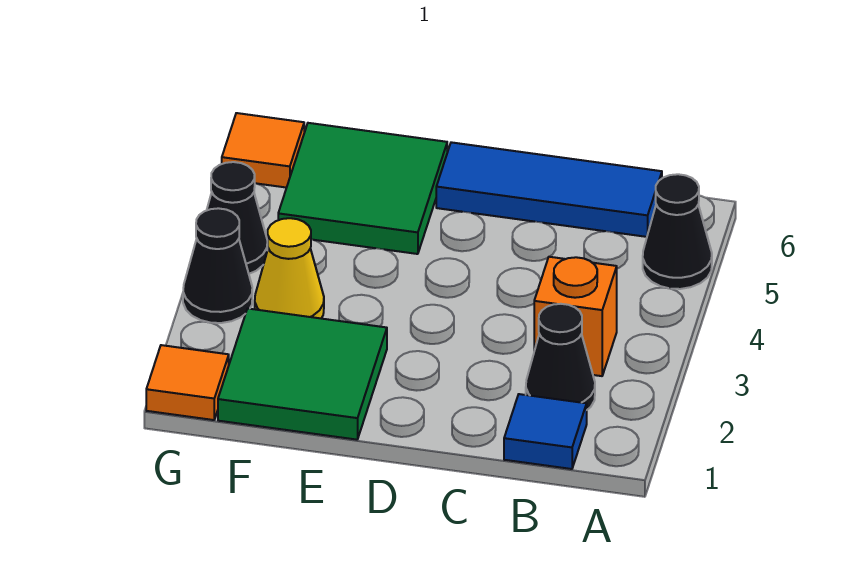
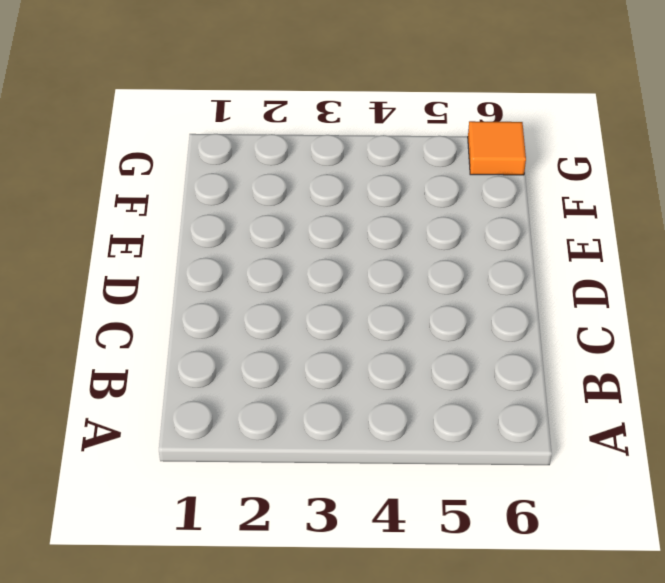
none -> black cone A5 level 1
none -> blue tile B1 level 1
none -> black cone B2 level 1

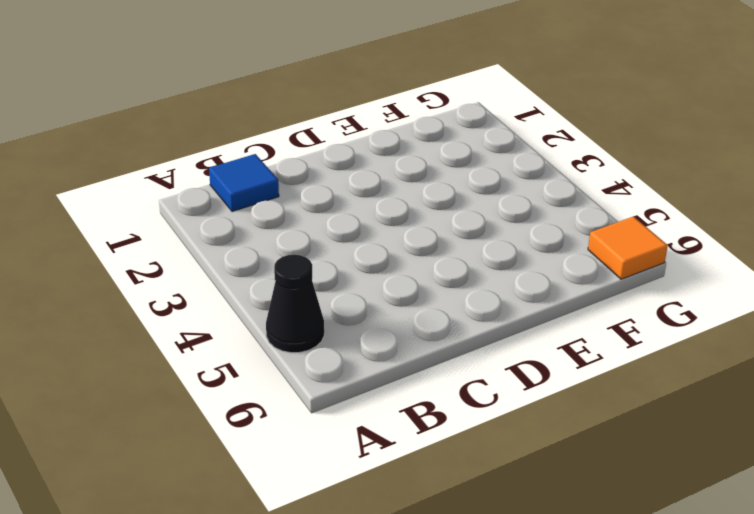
none -> black cone B2 level 1
none -> orange brick B3 level 1
none -> blue tile B6:D6 level 1

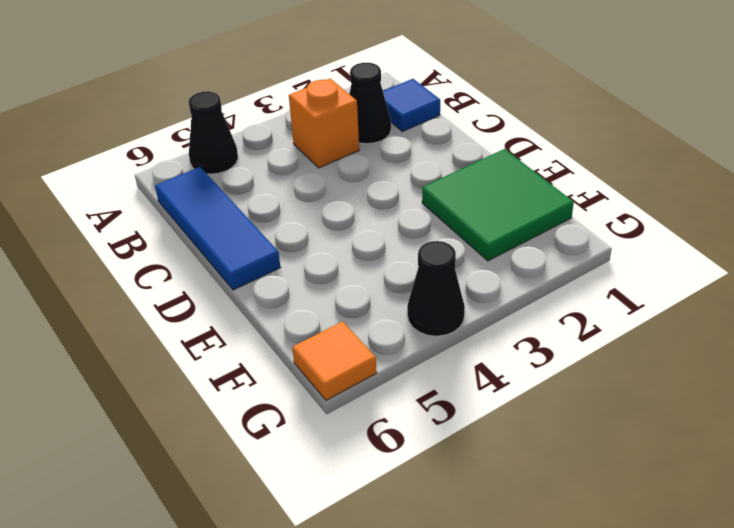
none -> green tile E5:F6 level 1
none -> yellow cone F3 level 1
none -> orange tile G1 level 1

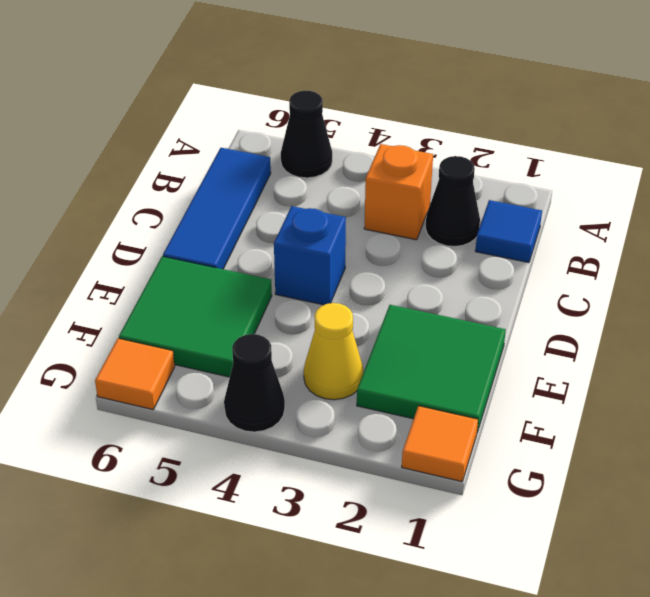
blue brick D4 level 1 -> none
none -> black cone G3 level 1

